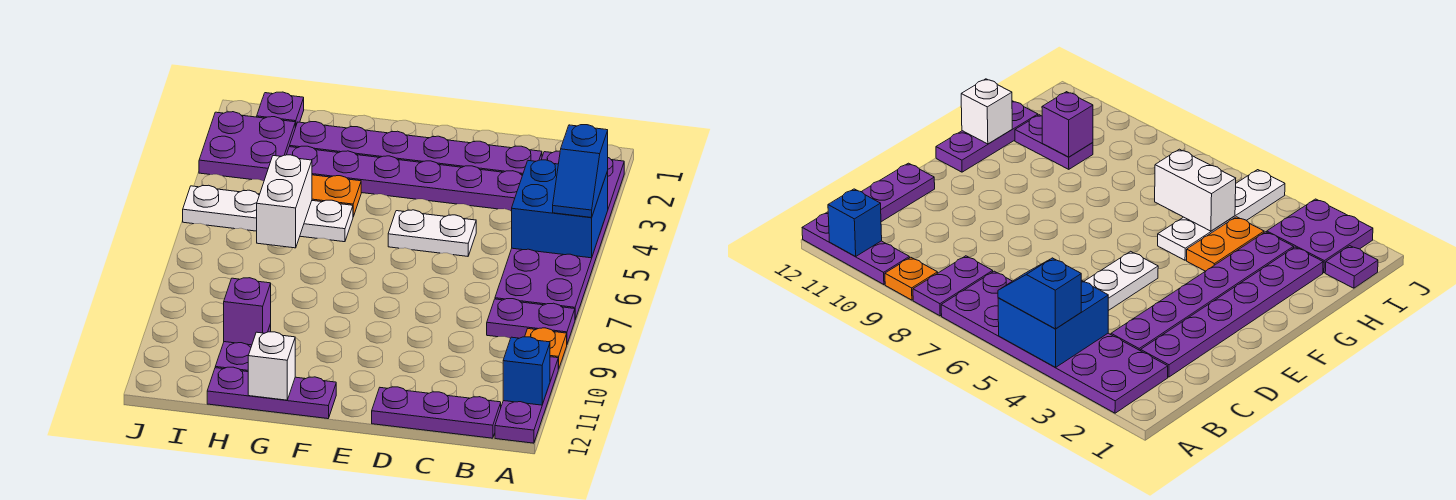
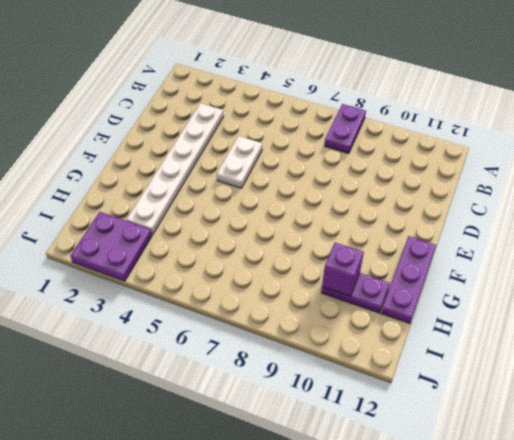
white plate C3:H3 level 1 -> purple plate C3:H3 level 1
none -> purple plate A2:B7 level 1
none -> orange plate A9 level 1
none -> purple plate A10:A12 level 1

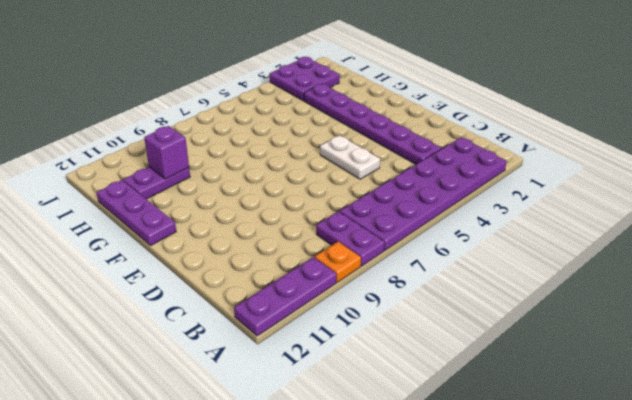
none -> purple plate B12:D12 level 1
none -> purple plate C2:H2 level 1
none -> orange plate G4:H4 level 1

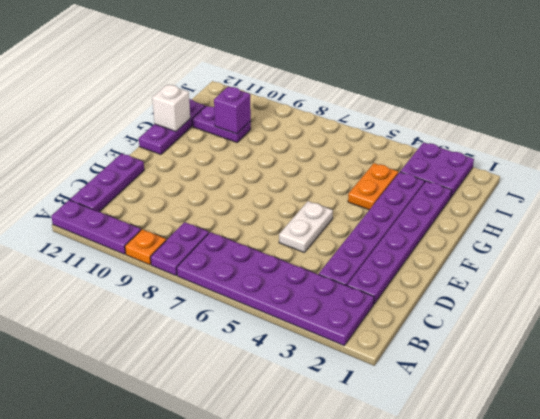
none -> white plate G5:J5 level 1
none -> purple plate I1 level 1
none -> blue brick A4:B5 level 2

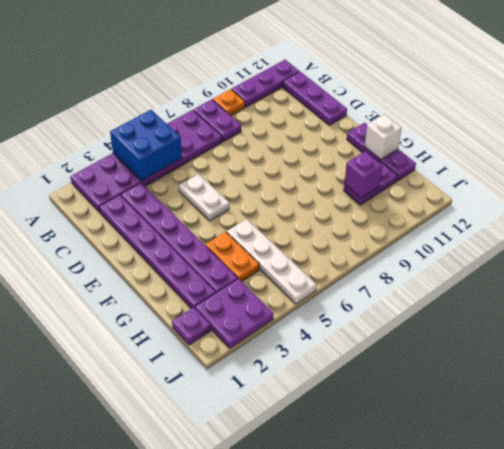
none -> blue brick A11 level 2
none -> white brick H5:H6 level 2
none -> blue slope A4:A5 level 3 top 4

